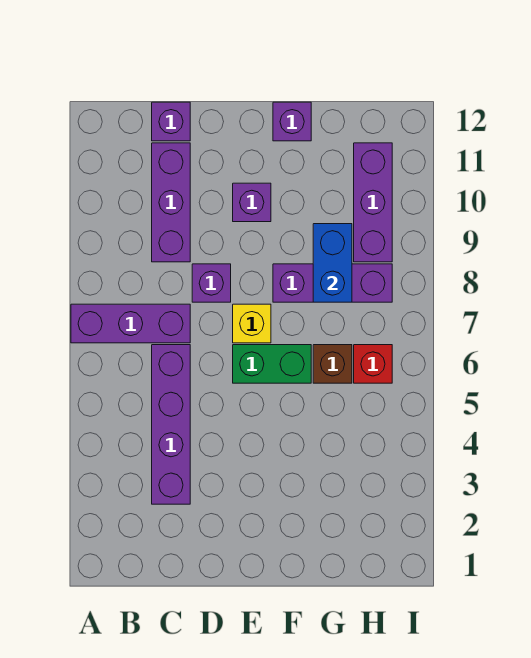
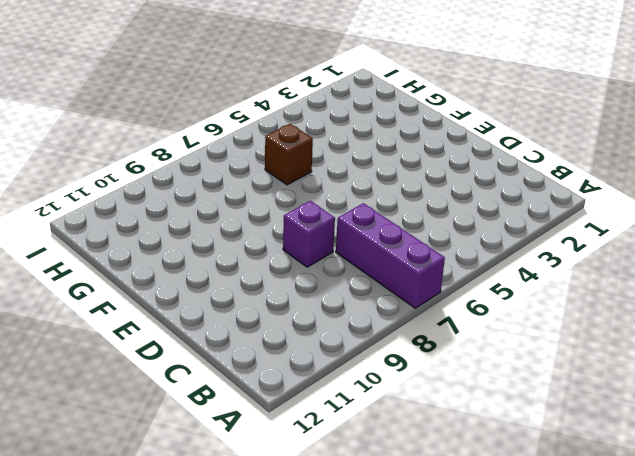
none -> purple brick C3:C6 level 1
none -> purple brick C9:C11 level 1
none -> purple brick C12 level 1

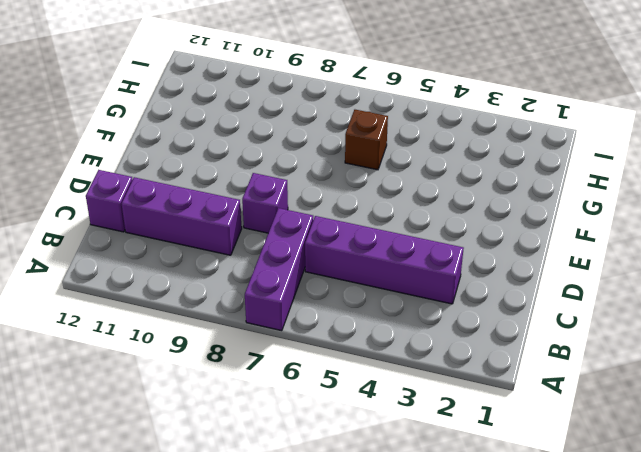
none -> green brick E6:F6 level 1
none -> yellow brick E7 level 1
none -> purple brick E10 level 1

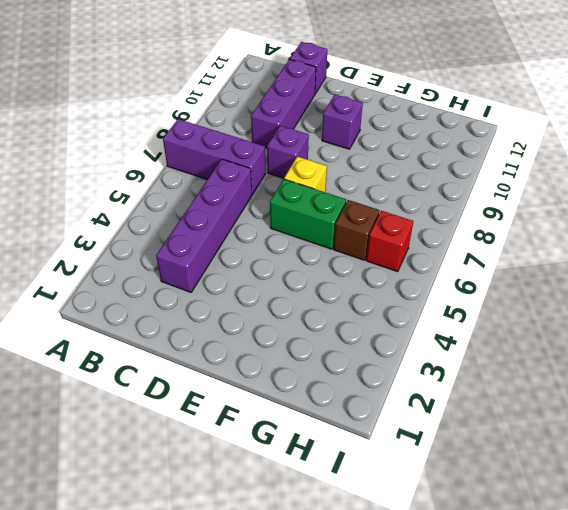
none -> purple brick F8:H8 level 1
none -> purple brick F12 level 1
none -> purple brick H9:H11 level 1

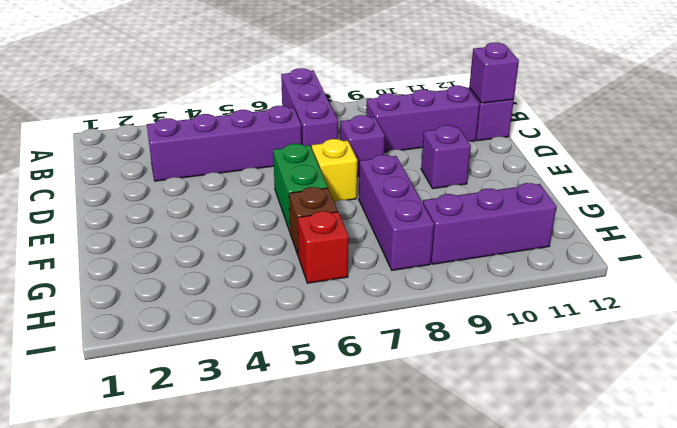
purple brick C12 level 2 -> purple brick F12 level 1
none -> blue brick G8:G9 level 2

